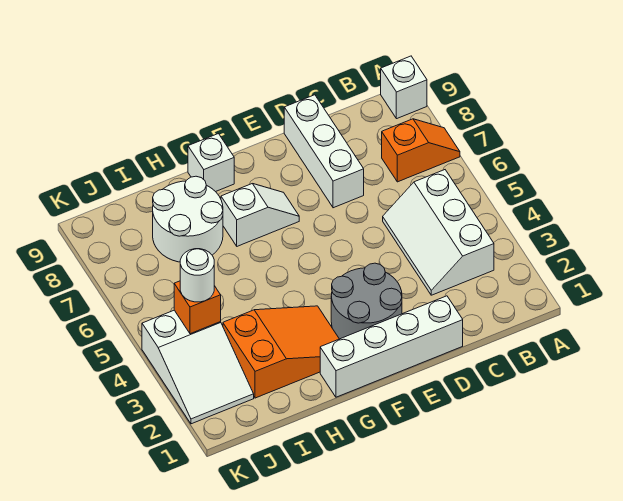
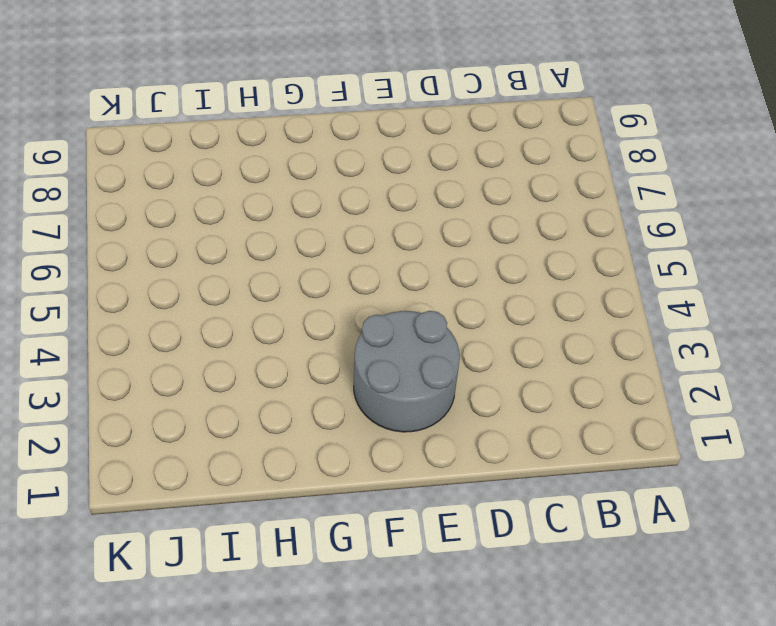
none -> orange slope A7:B7 level 1 top B
none -> white brick A9 level 1
none -> white slope B3:C5 level 1 top B

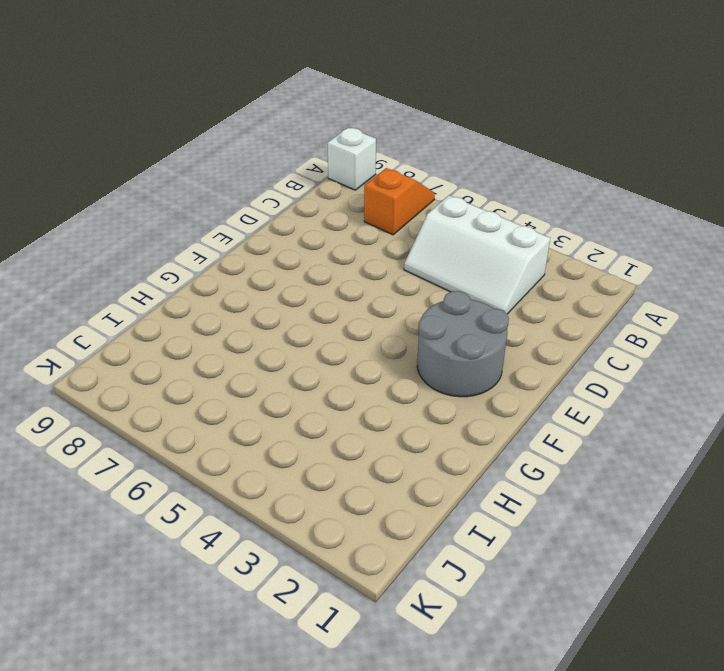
none -> white brick D1:G1 level 1
none -> white brick D7:D9 level 1
none -> white slope F7:G7 level 1 top G

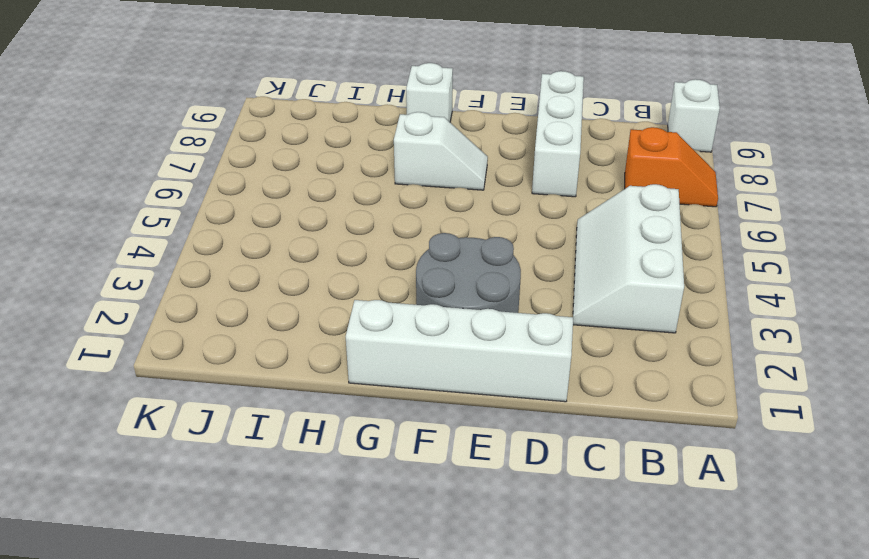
none -> orange slope G2:I3 level 1 top I
none -> white round brick H7:I8 level 1
none -> white slope J2:K4 level 1 top 4

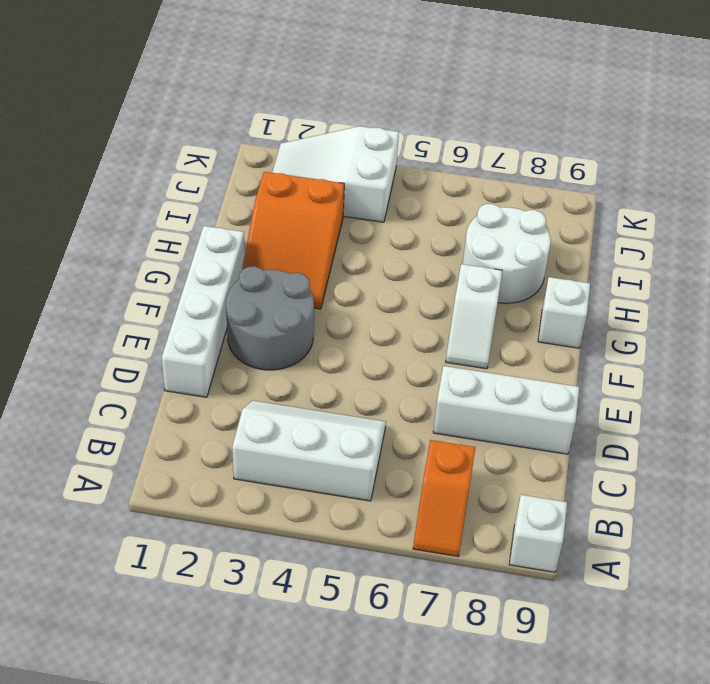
none -> orange brick J4 level 2
none -> white round brick J4 level 3

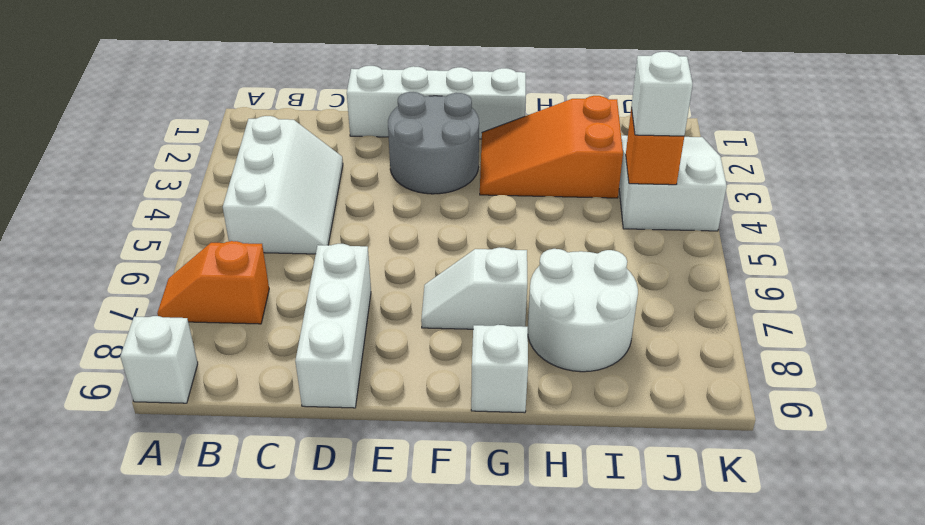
white brick J4 level 3 -> white round brick J4 level 3

